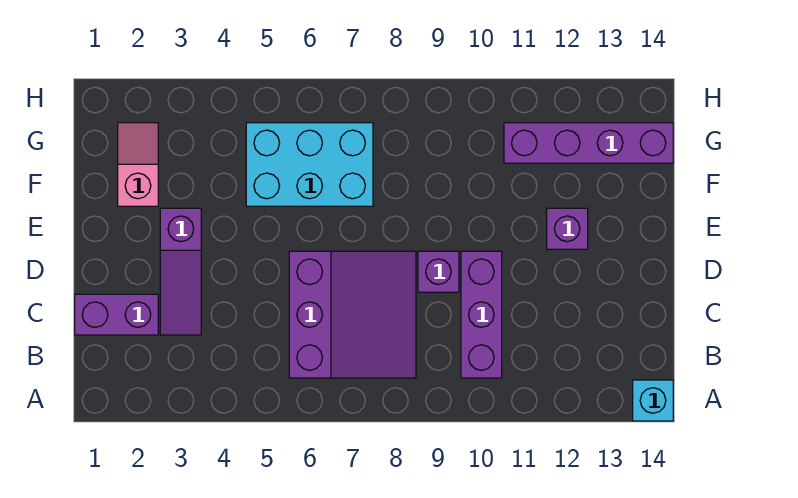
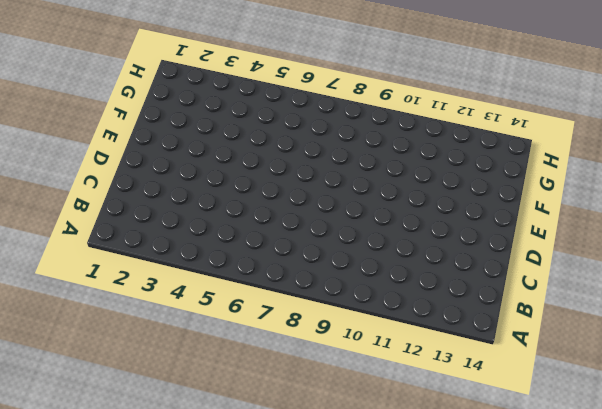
none -> cyan brick A14 level 1
none -> purple slope B6:D8 level 1 top 6

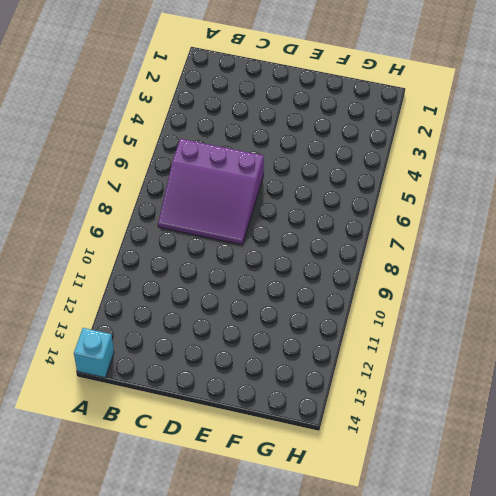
none -> purple brick B10:D10 level 1
none -> purple brick C1:C2 level 1

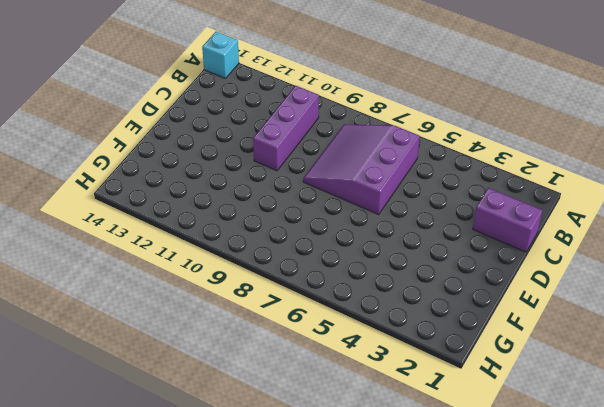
none -> purple slope C3:E3 level 1 top E
none -> purple brick D9 level 1

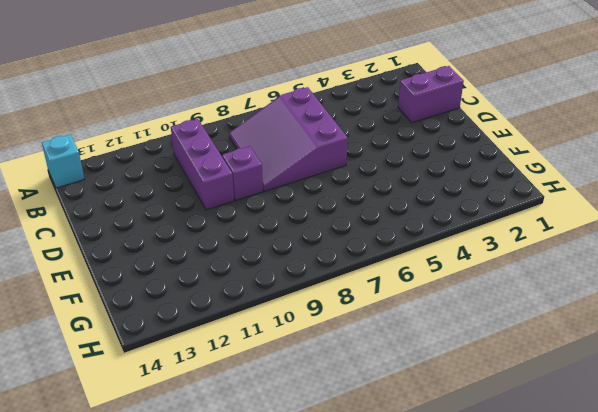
none -> purple slope C3:E3 level 1 top E
none -> purple brick E12 level 1

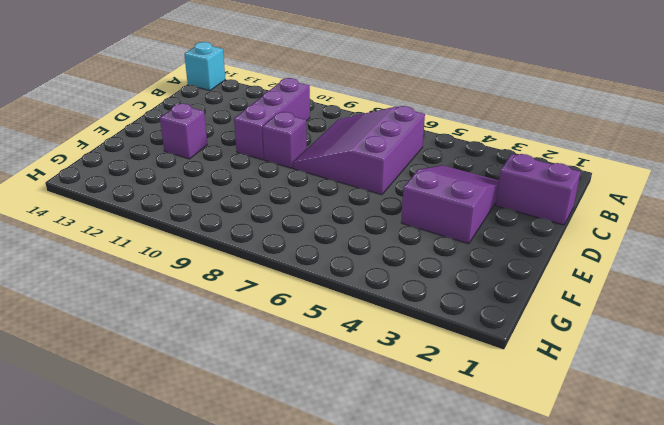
purple slope C3:E4 level 1 top E -> purple slope C3:E3 level 1 top E
none -> pink slope F2:G2 level 1 top F
none -> cyan brick F5:G7 level 1

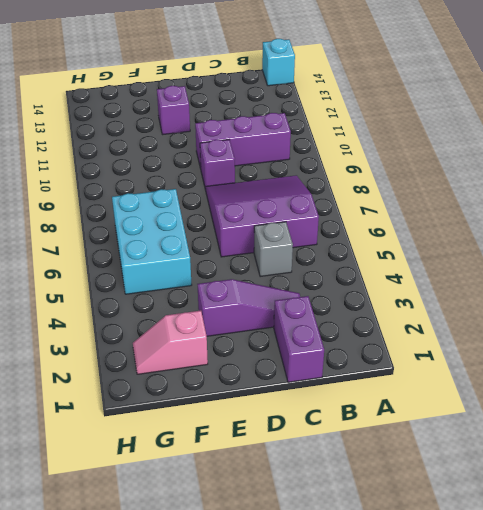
grey brick C5 level 1 -> none
none -> purple brick G11:G14 level 1

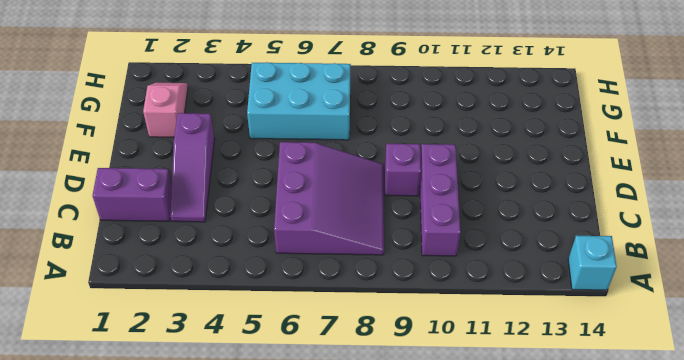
none -> purple brick E12 level 1
none -> purple brick G11:G14 level 1

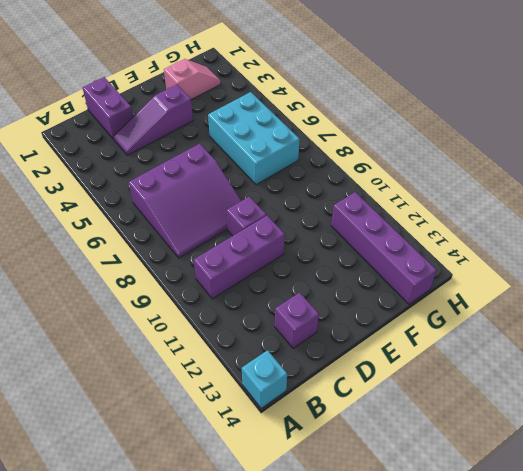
purple brick C13 level 1 -> purple brick E12 level 1

